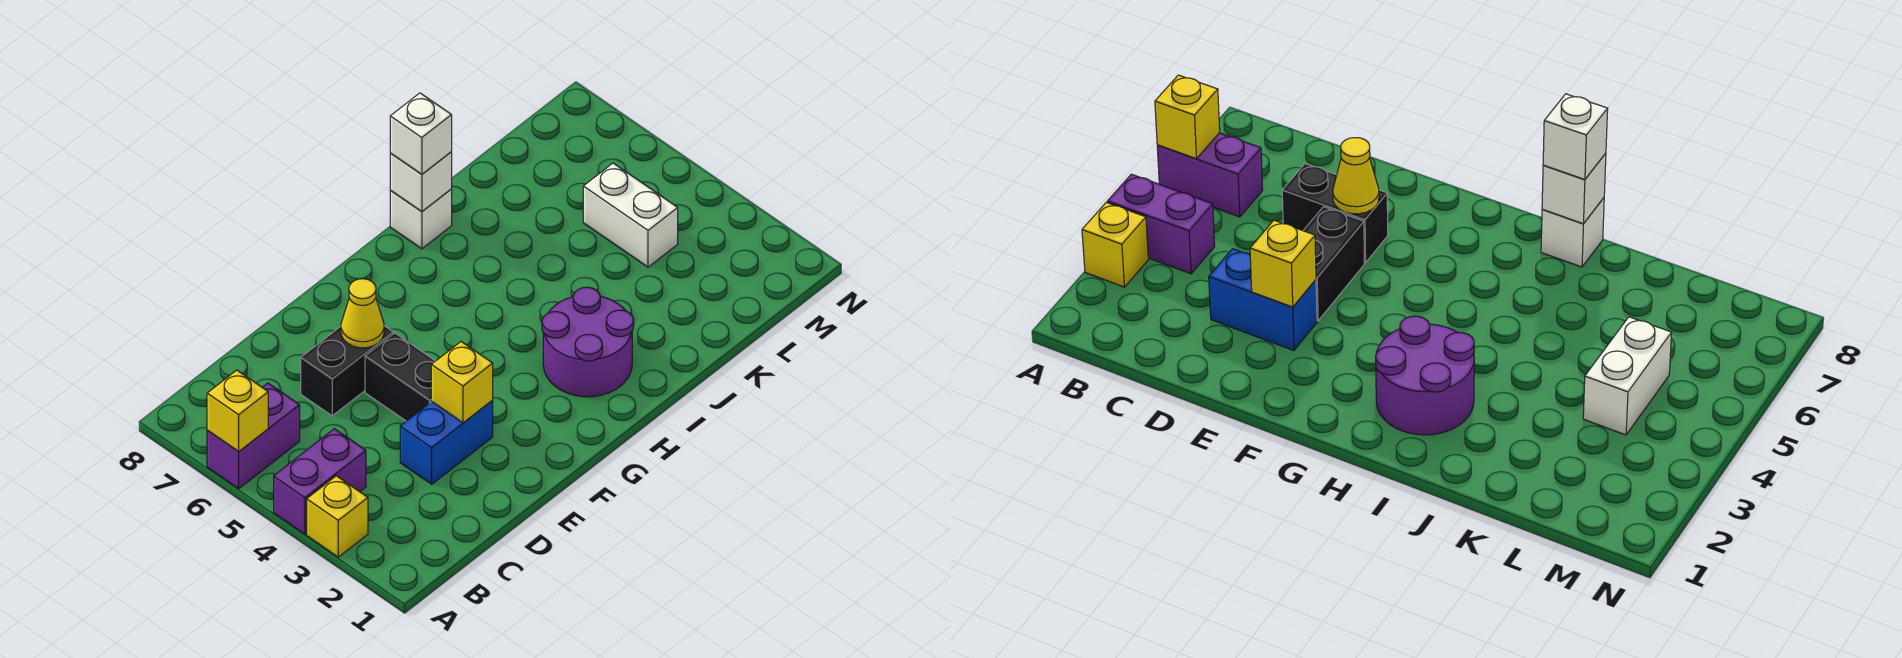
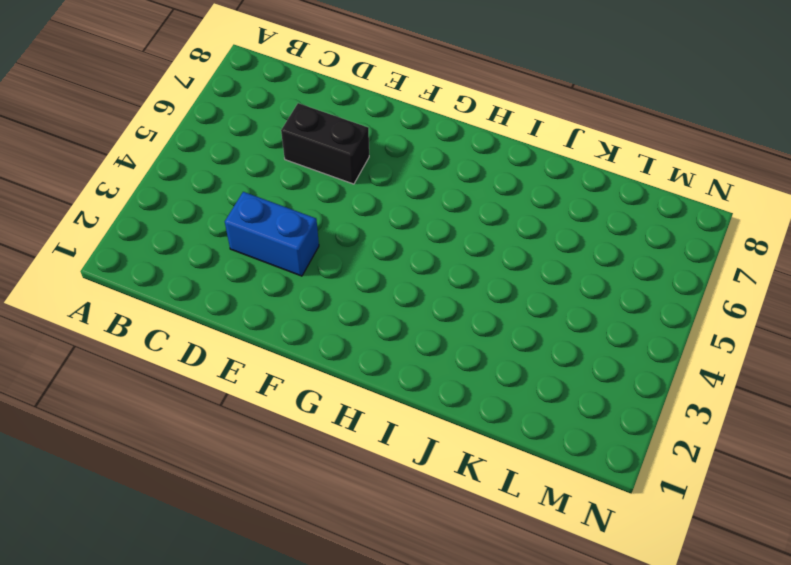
none -> yellow brick A3 level 1
none -> purple brick A4:B4 level 1
none -> purple brick A6:B6 level 1

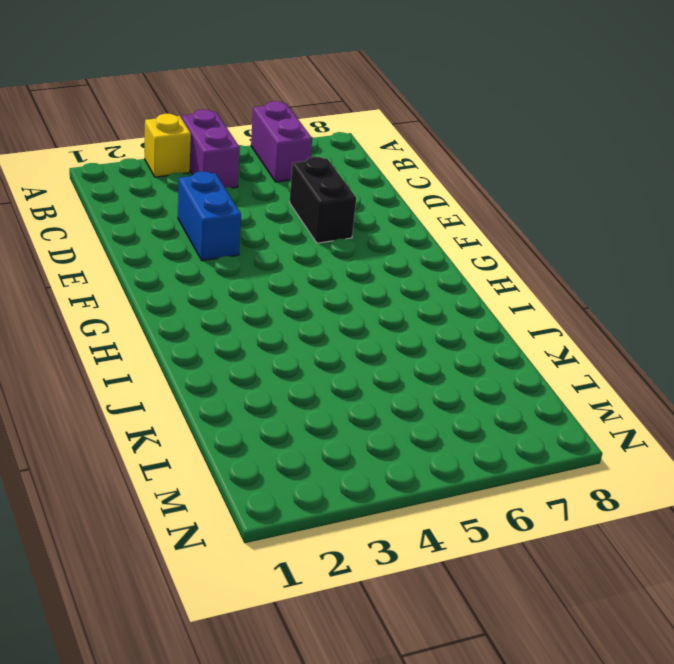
none -> black brick E4:E5 level 1
none -> purple round brick H2:I3 level 1
none -> white brick I8 level 1

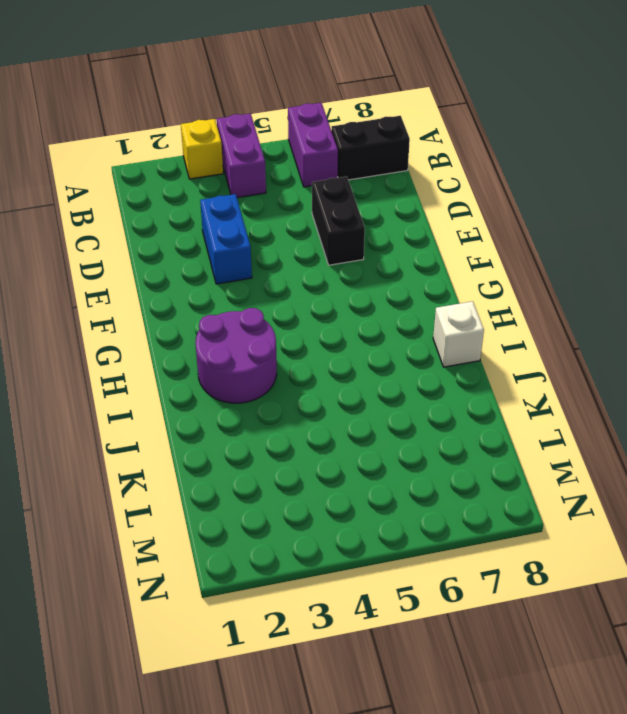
black brick B7:B8 level 1 -> black brick E4:E5 level 1
none -> white brick L4:L5 level 1
none -> yellow brick A6 level 2
none -> yellow brick E3 level 2

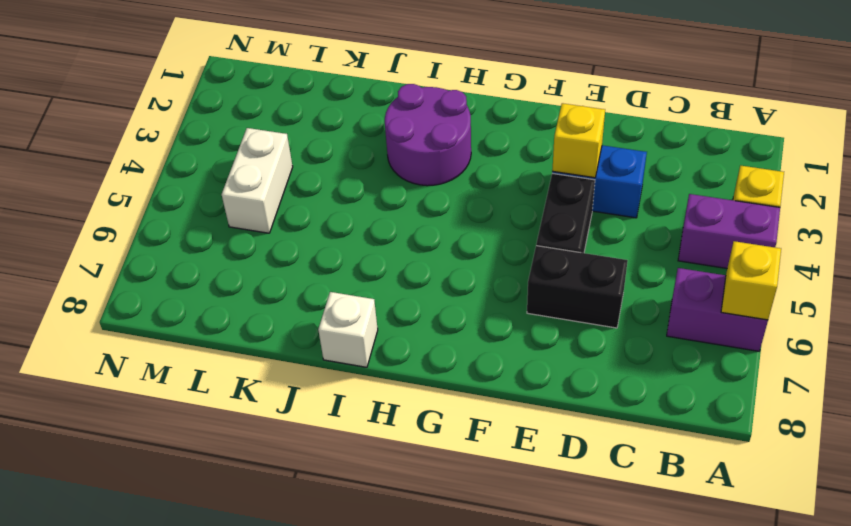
none -> yellow cone E6 level 2
none -> white brick I8 level 2
none -> white brick I8 level 3

